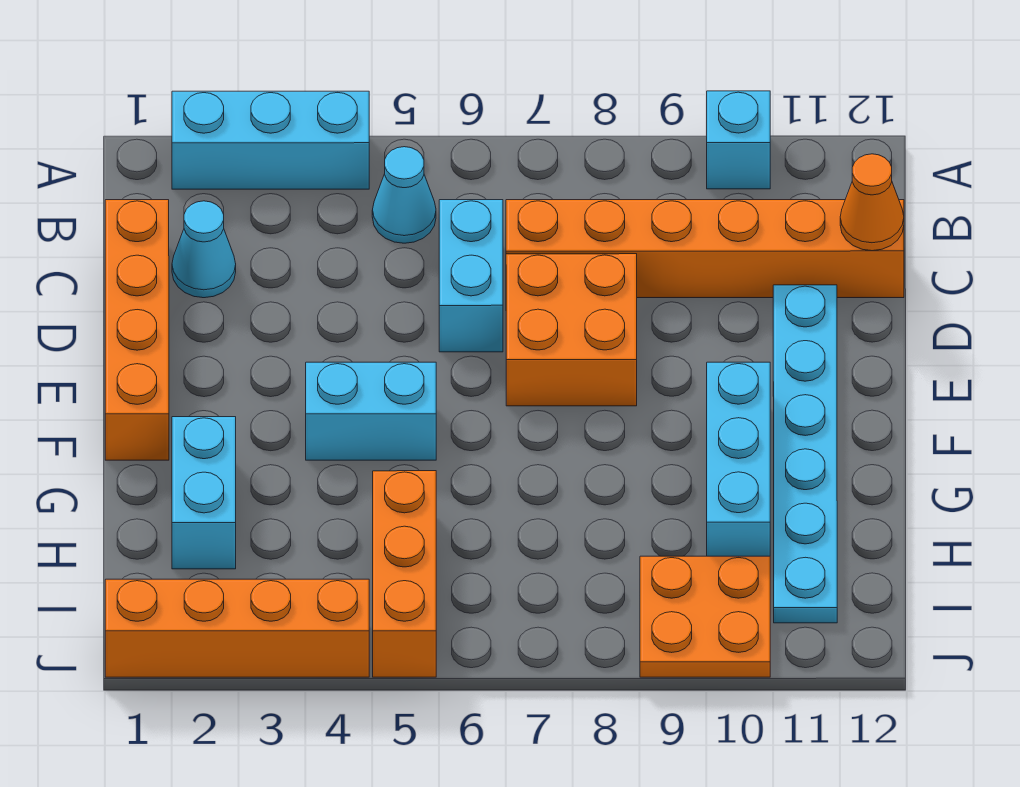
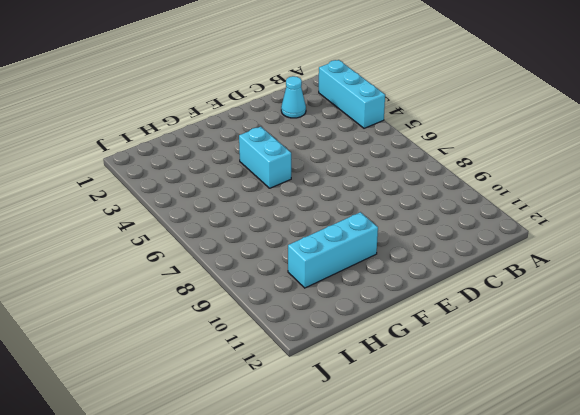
none -> cyan brick A10 level 1
none -> cyan cone B5 level 1
none -> orange brick C1:F1 level 1

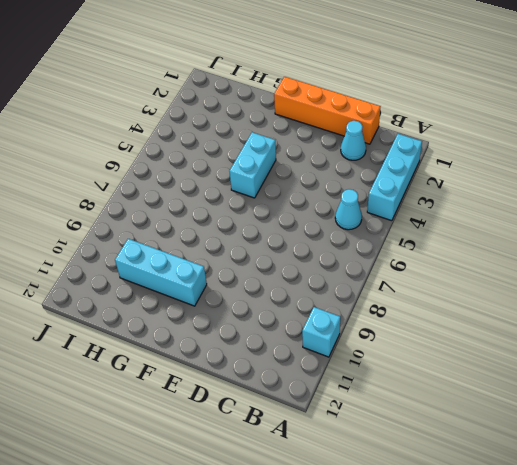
none -> cyan brick C6:D6 level 1
none -> orange brick C7:C12 level 1
none -> orange brick D7:E8 level 1

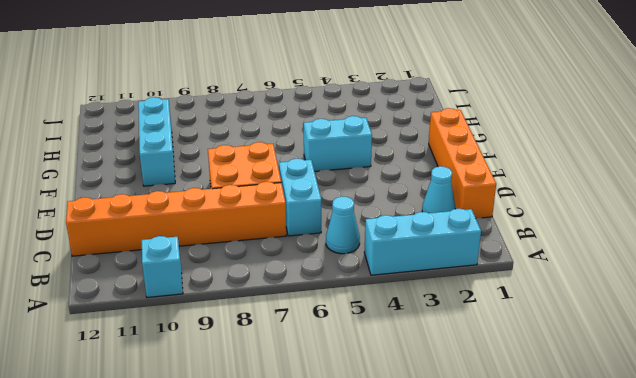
none -> cyan plate D11:I11 level 1
none -> cyan brick G2:H2 level 1
none -> orange brick H5:J5 level 1

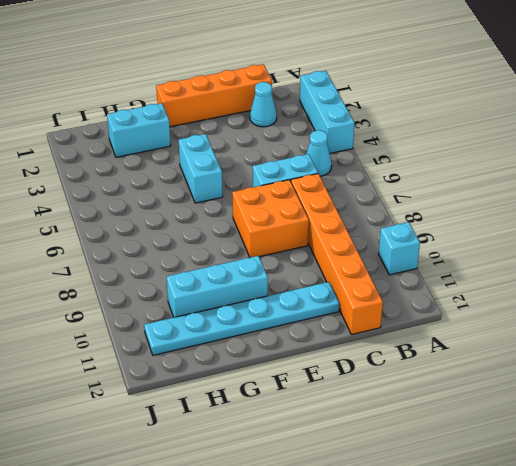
none -> orange brick H5:J5 level 1
none -> orange plate I9:J10 level 1
none -> orange brick J1:J4 level 1

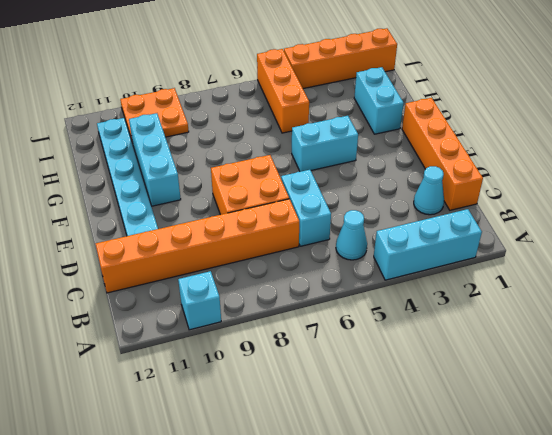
none -> orange cone C12 level 2

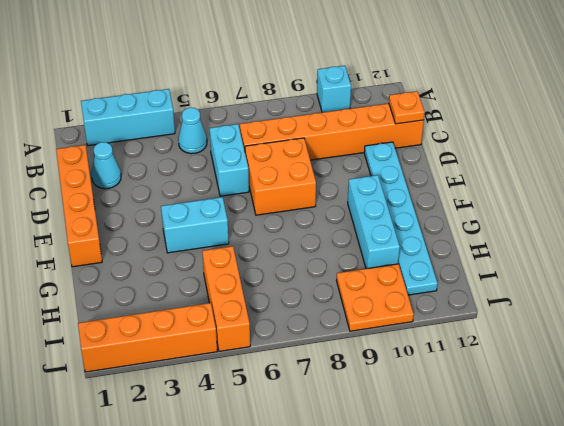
orange plate C12 level 2 -> orange cone C12 level 2
none -> cyan brick G2:H2 level 1

